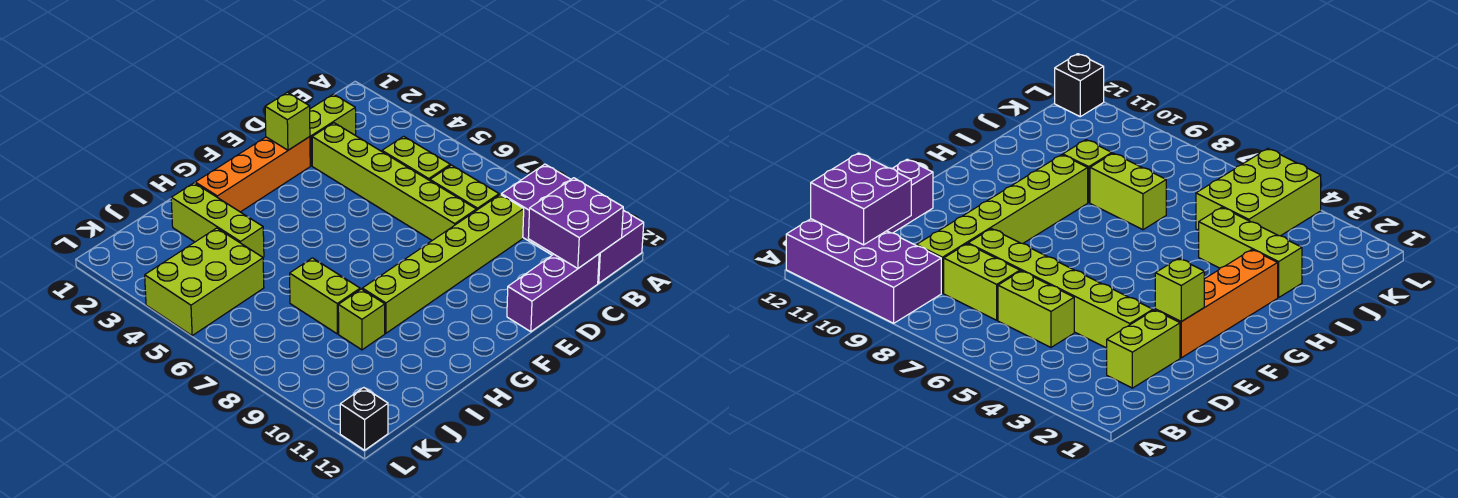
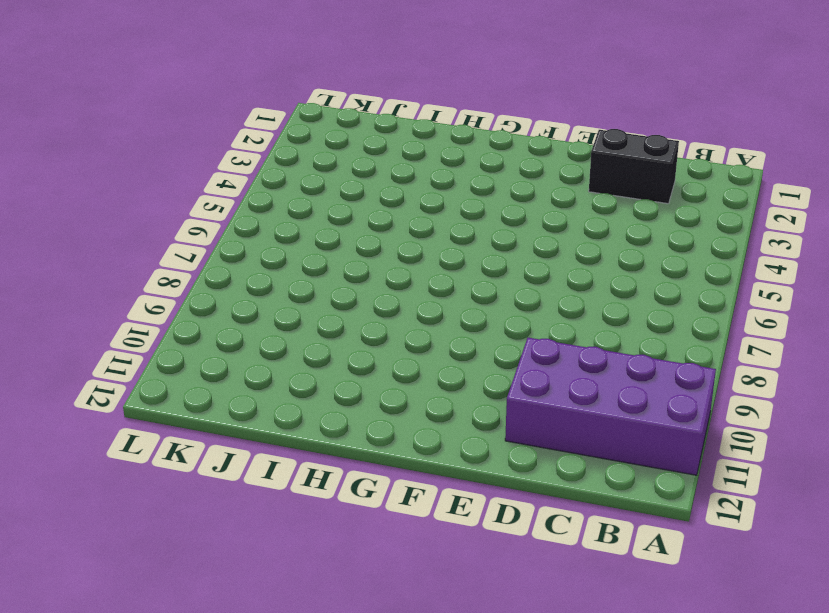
purple brick A10:D11 level 1 -> purple brick A9:B12 level 1
black brick C2:D2 level 1 -> lime brick C2:D2 level 1
none -> lime brick C5:C6 level 1
none -> lime brick C7:C8 level 1
none -> lime brick C9:H9 level 1

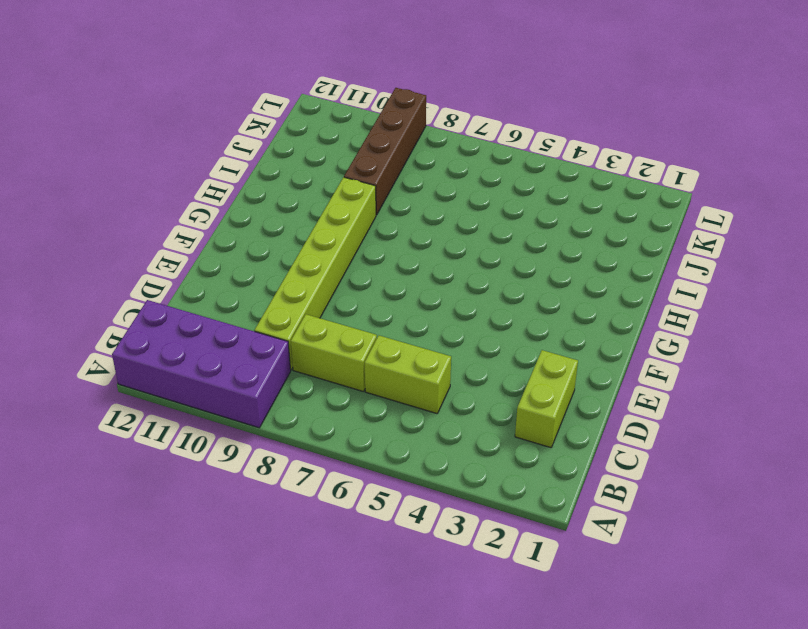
brown brick I9:L9 level 1 -> lime brick I9 level 1
none -> purple brick C12:E12 level 1
none -> lime brick D3:D8 level 1
none -> orange brick E2:H2 level 1

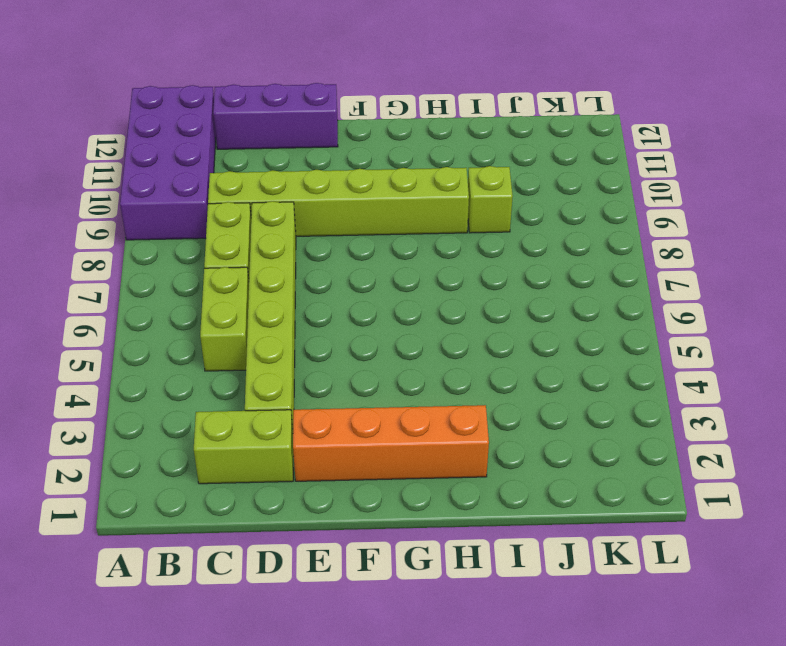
none -> lime brick I2:I4 level 1
none -> lime brick I7:I8 level 1
none -> lime brick J4:L5 level 1

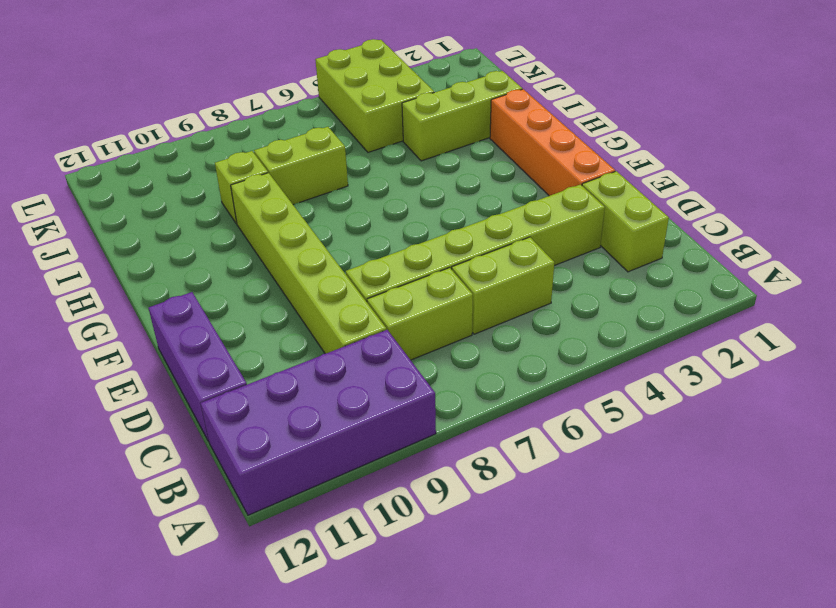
none -> black brick L12 level 1
none -> purple brick B11:C12 level 2
none -> lime brick E2 level 2

